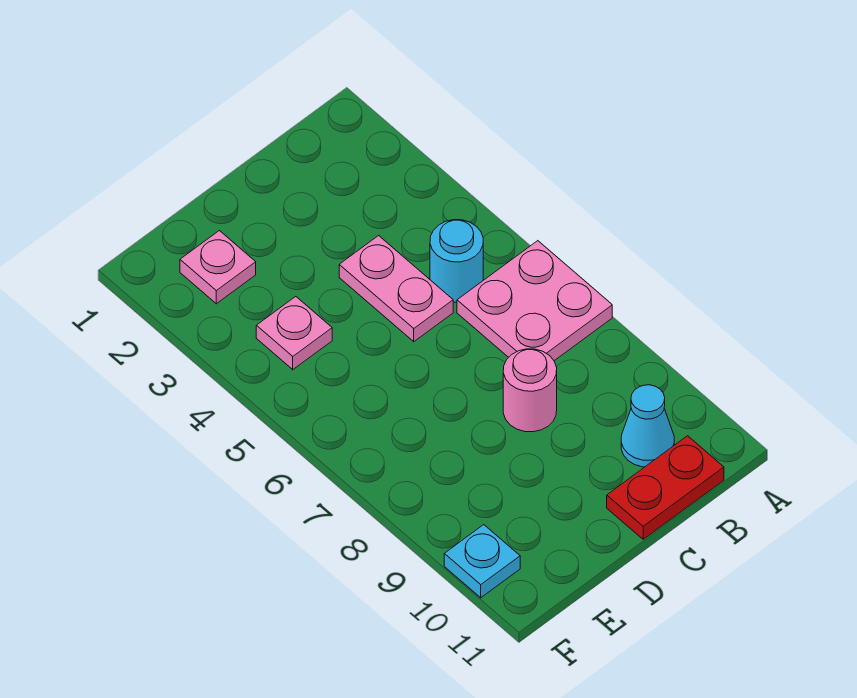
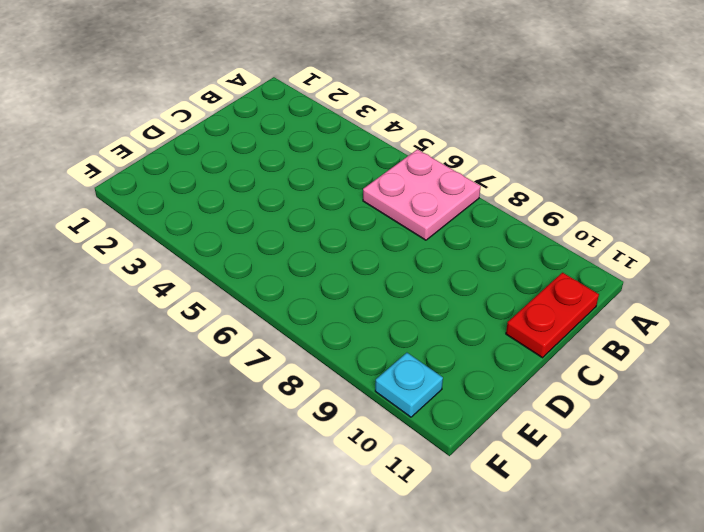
none -> cyan round brick B5 level 1
none -> cyan cone B10 level 1

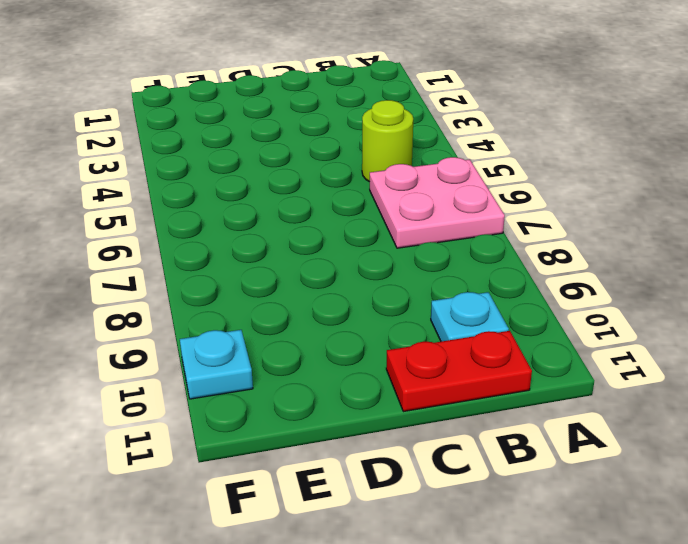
lime round brick B5 level 1 -> cyan round brick B5 level 1
cyan plate B10 level 1 -> cyan cone B10 level 1
none -> pink plate C4:C5 level 1
none -> pink round brick C8 level 1

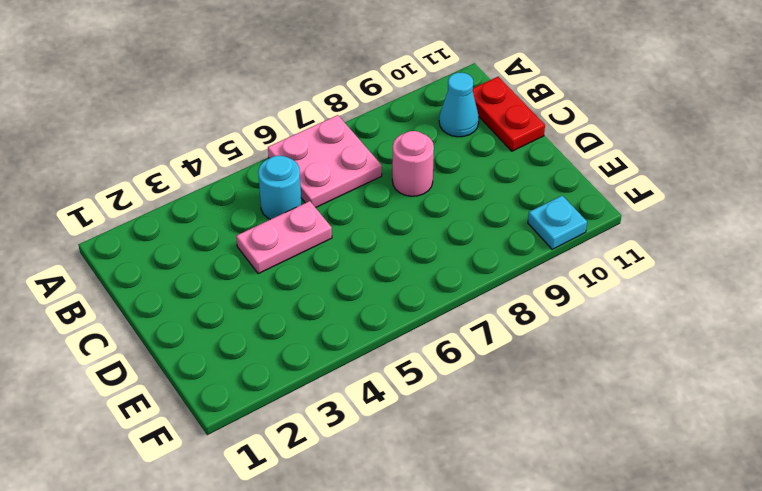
none -> pink plate E2 level 1
none -> pink plate E4 level 1

